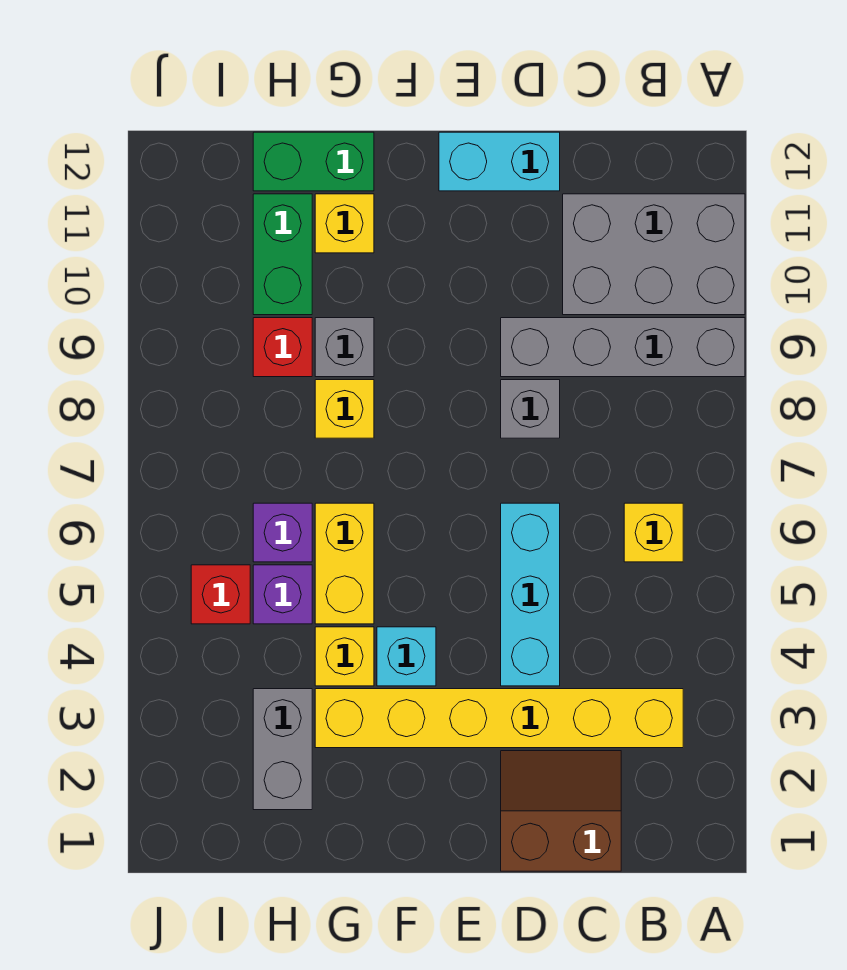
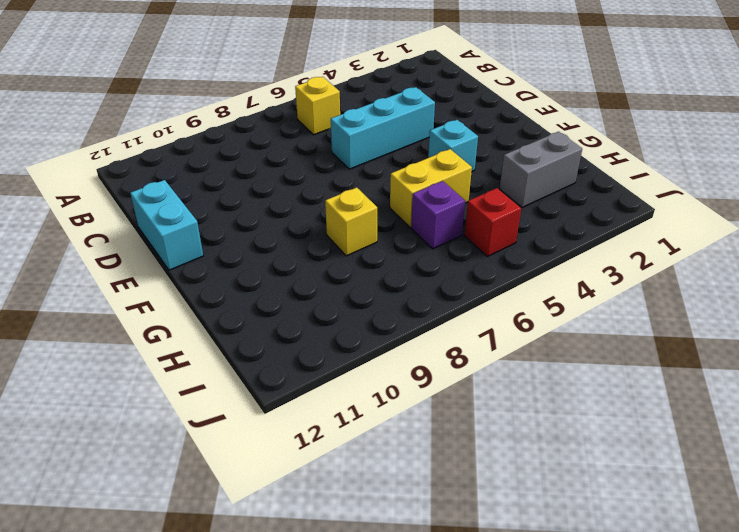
none -> grey brick A9:D9 level 1
none -> grey brick A10:C11 level 1
none -> yellow brick B3:G3 level 1

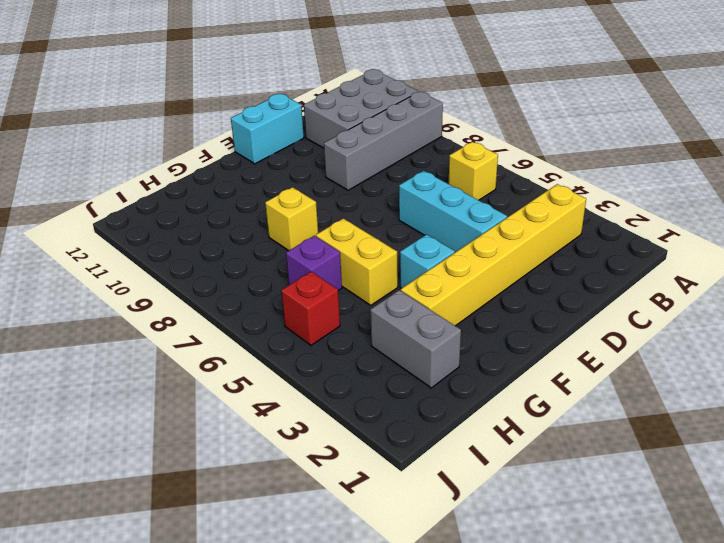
none -> brown slope C1:D2 level 1 top 1
none -> grey brick D8 level 1
none -> yellow brick G4 level 1

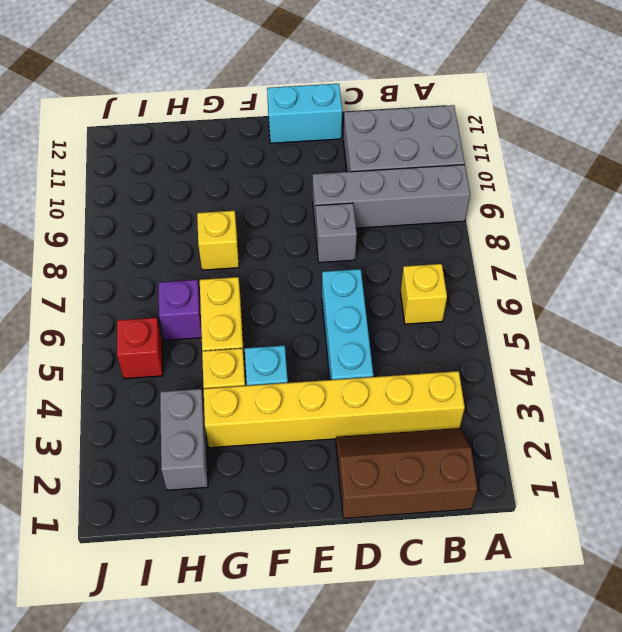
brown slope B1:D2 level 1 top 1 -> brown slope C1:D2 level 1 top 1
none -> grey brick G9 level 1
none -> yellow brick G11 level 1
none -> green brick G12:H12 level 1

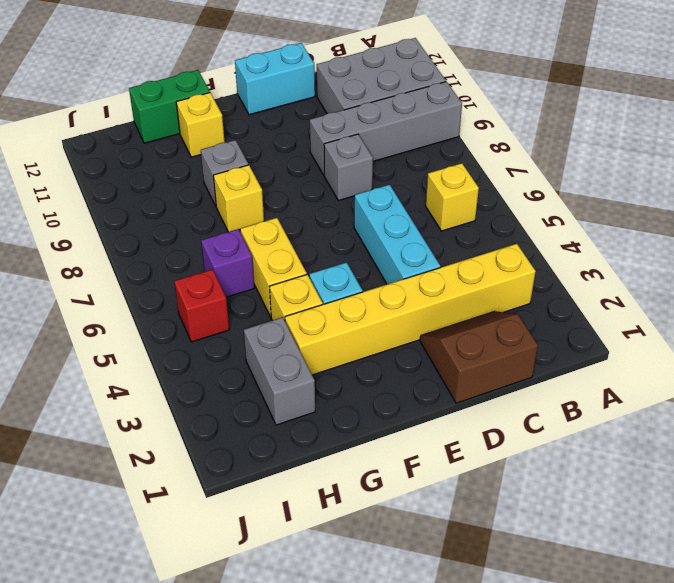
none -> purple brick H5 level 1
none -> red brick H9 level 1
none -> green brick H10:H11 level 1

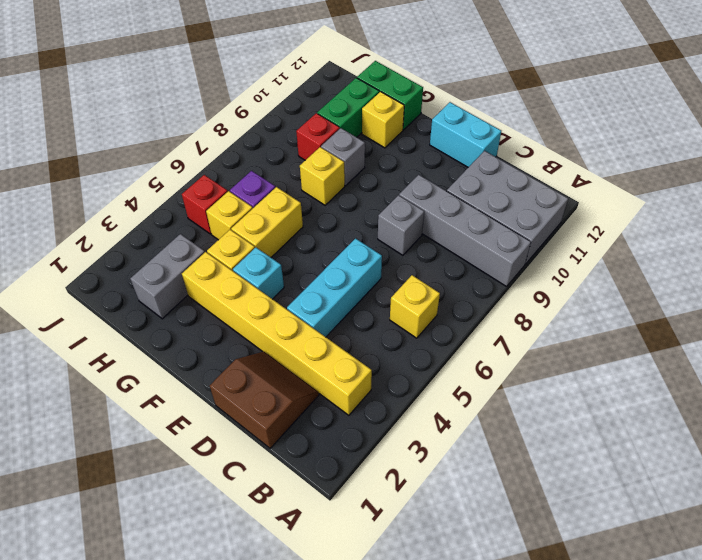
yellow brick H5 level 1 -> purple brick H5 level 1

